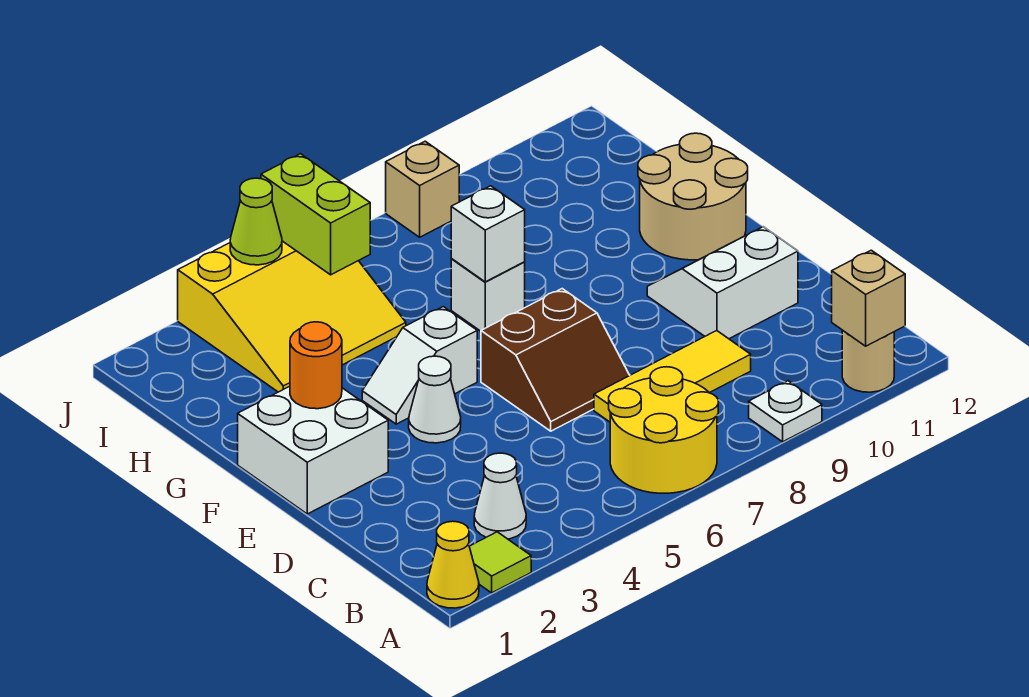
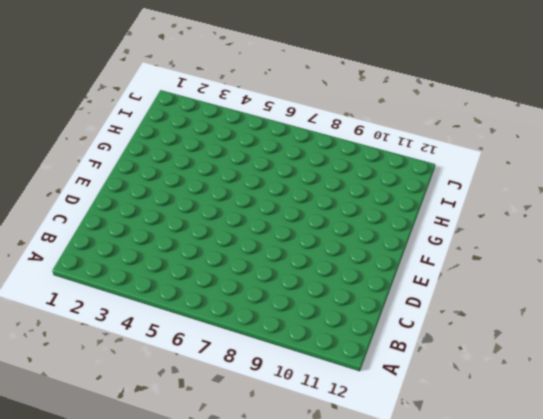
none -> yellow cone A1 level 1
none -> lime tile A2 level 1
none -> yellow round brick A6:B7 level 1

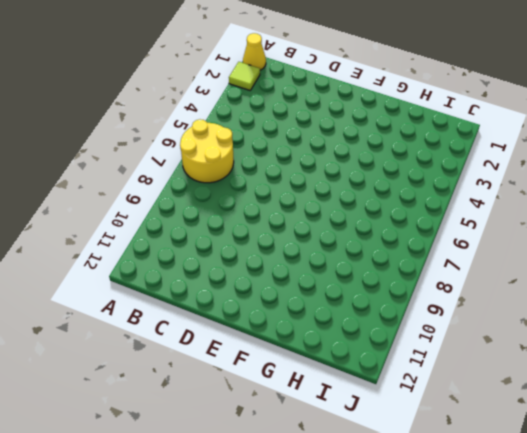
none -> white plate A9 level 1
none -> tan round brick A11 level 1
none -> white cone B3 level 1

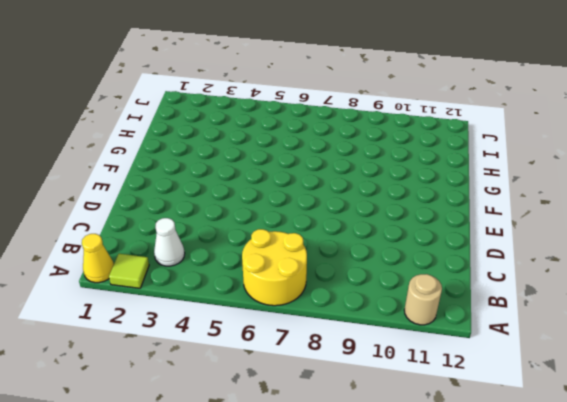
none -> white plate A9 level 1
none -> yellow tile C7:C9 level 1
none -> brown slope D6:E7 level 1 top E

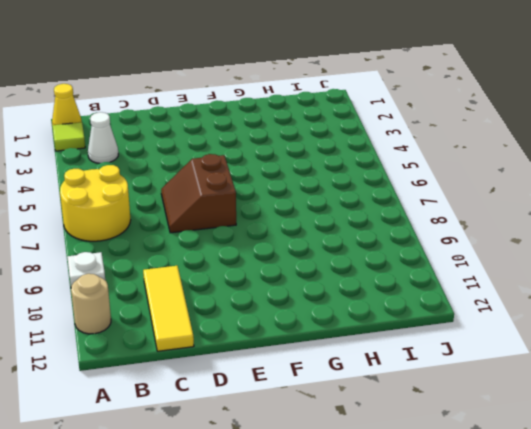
yellow tile C10:C12 level 1 -> yellow tile C7:C9 level 1
none -> white slope D10:E11 level 1 top D
none -> white brick E1:F2 level 1
none -> white cone E4 level 1

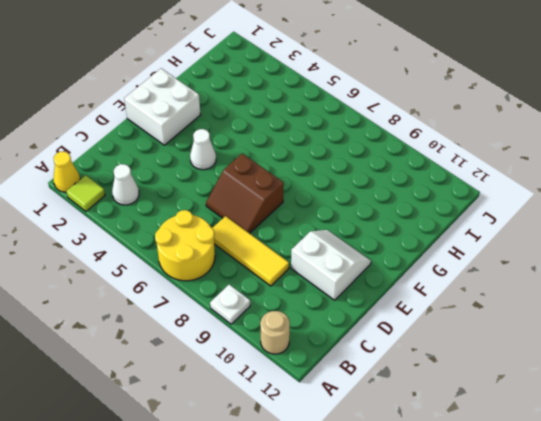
none -> white slope F4:F5 level 1 top 5
none -> tan round brick F11:G12 level 1
none -> white brick G7 level 1

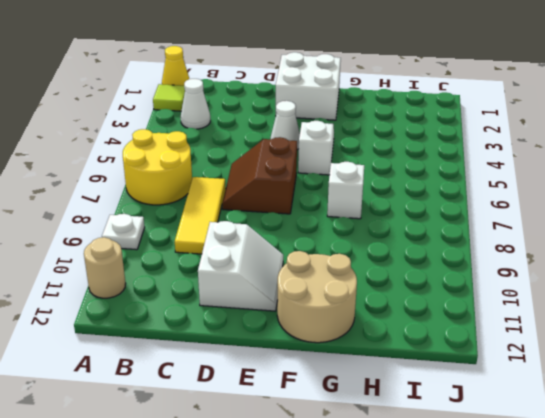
none -> yellow slope H3:J5 level 1 top J
none -> tan brick J8 level 1
none -> tan brick A11 level 2

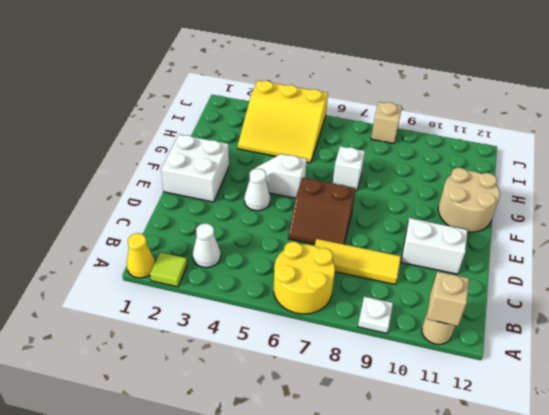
none -> orange round brick F2 level 2
none -> white brick G7 level 2
none -> lime brick I5:J5 level 2

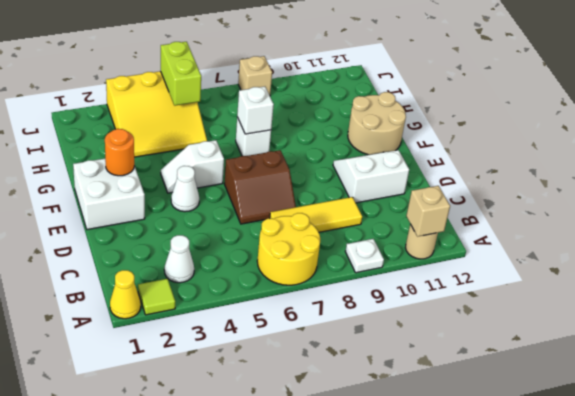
none -> lime cone J4 level 2

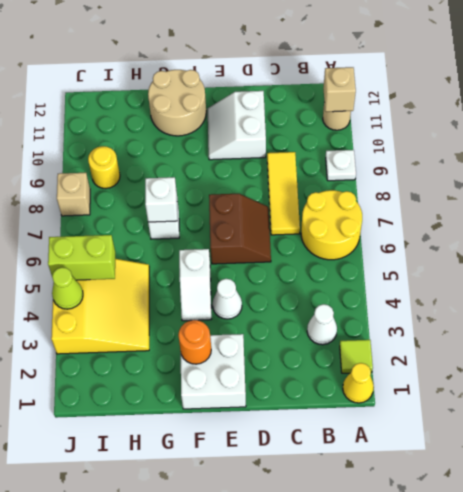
yellow round brick I9 level 1 -> none

